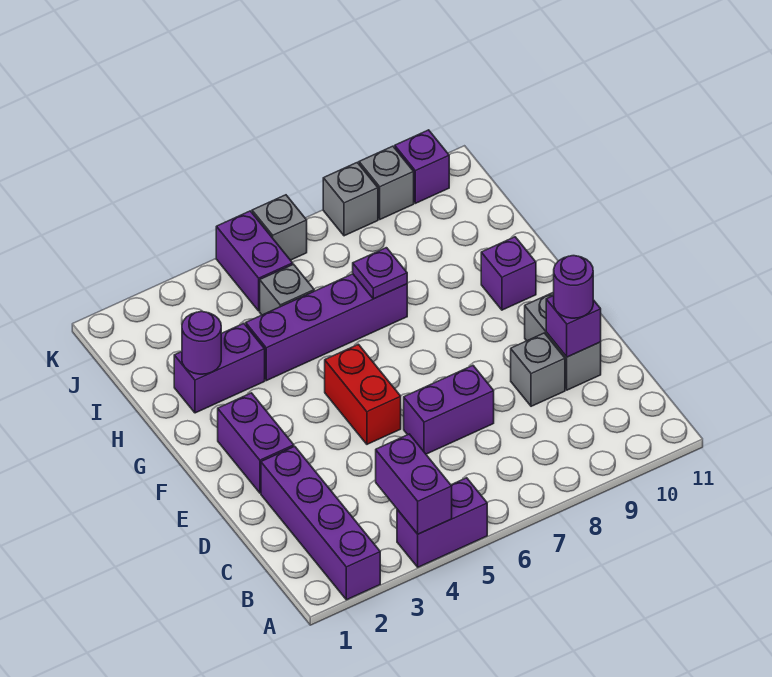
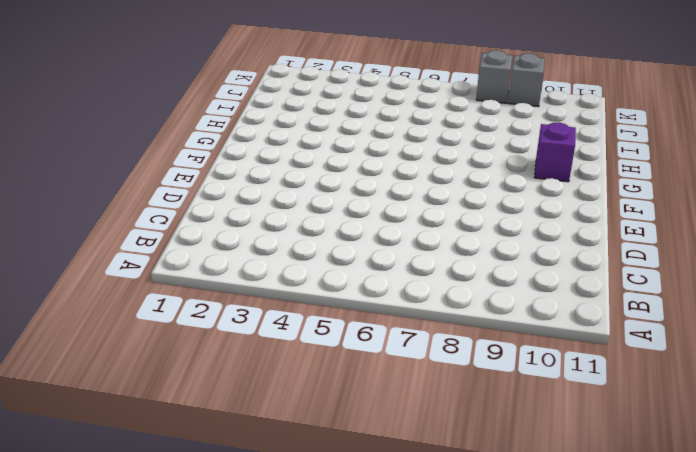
none -> purple brick A2:D2 level 1
none -> purple brick A4:A5 level 1
none -> purple brick D6:D7 level 1

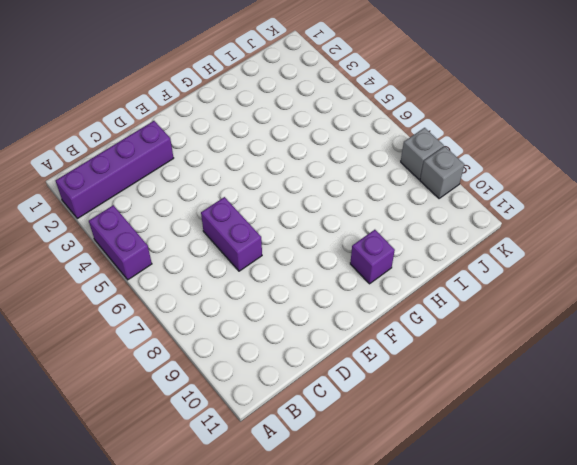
none -> grey brick D9 level 1
none -> grey brick D10:E10 level 1
none -> purple brick E2:F2 level 1

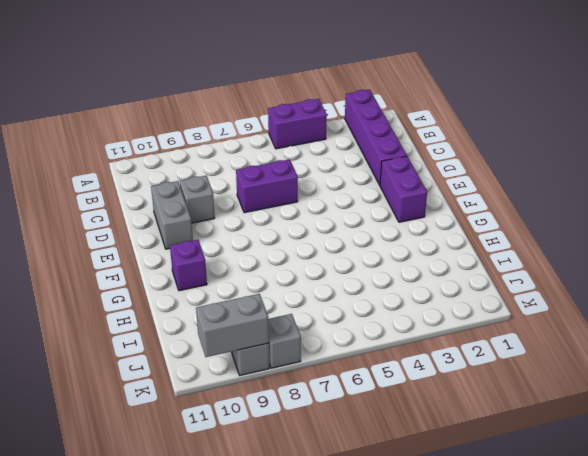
grey brick K9:K10 level 2 -> none
none -> red brick E5:F5 level 1
none -> purple brick H2:H3 level 1
none -> purple brick H4:H7 level 1

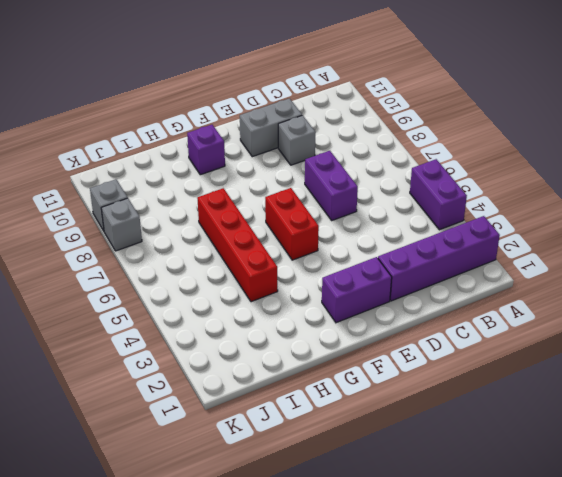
red brick F5:F6 level 1 -> red brick E5:F5 level 1
red brick H4:H7 level 1 -> purple brick H4:H7 level 1
none -> purple brick H2:H3 level 1
none -> grey brick I5 level 1
none -> purple brick J5:K5 level 1

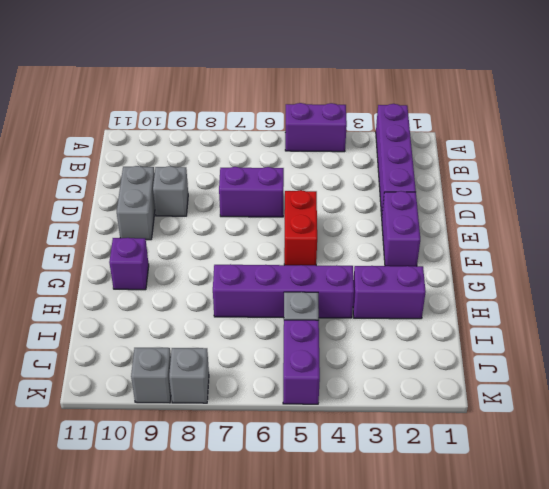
none -> grey brick K6 level 1
none -> purple brick K10 level 1
none -> purple brick A4:B4 level 2

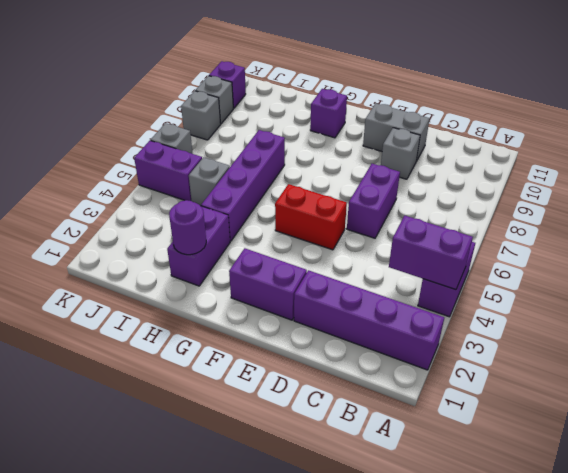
none -> purple brick D10 level 2
none -> purple plate H7 level 2
none -> purple round brick D10 level 3

